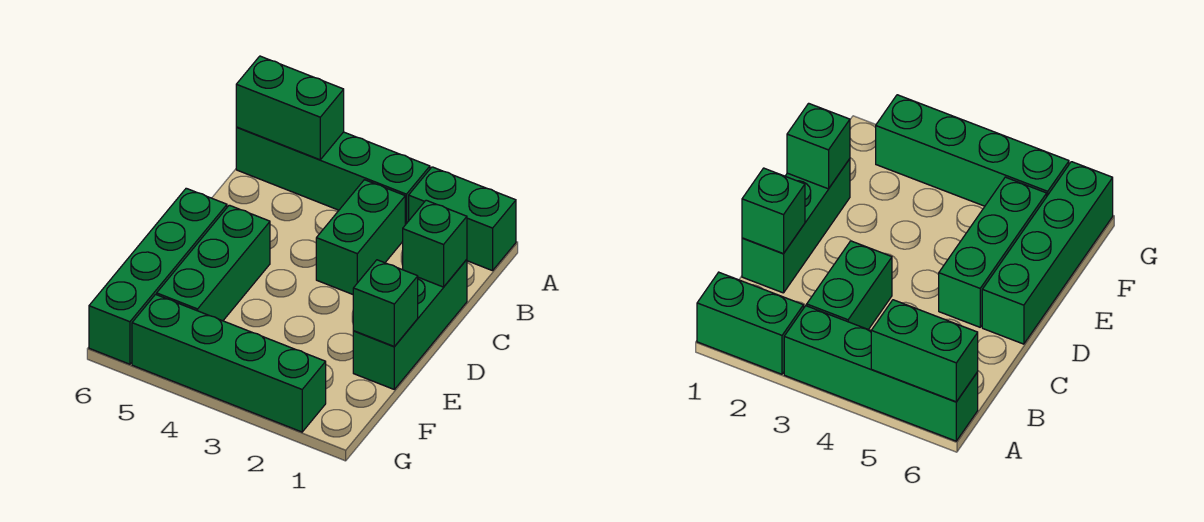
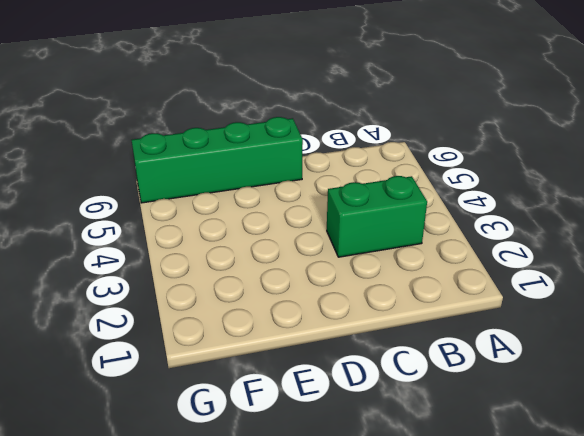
none -> green brick A1:A2 level 1
none -> green brick A3:A6 level 1

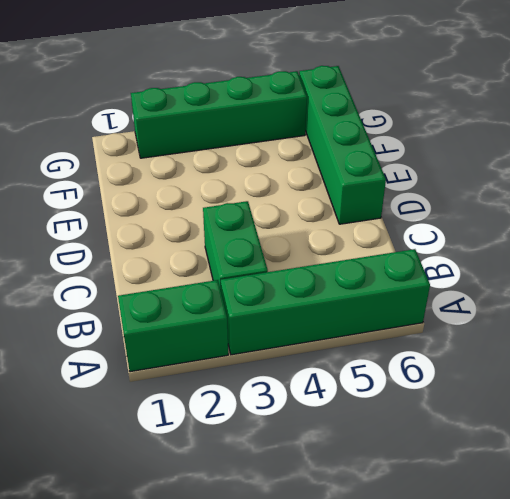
none -> green brick C1:E1 level 1
none -> green brick D5:F5 level 1

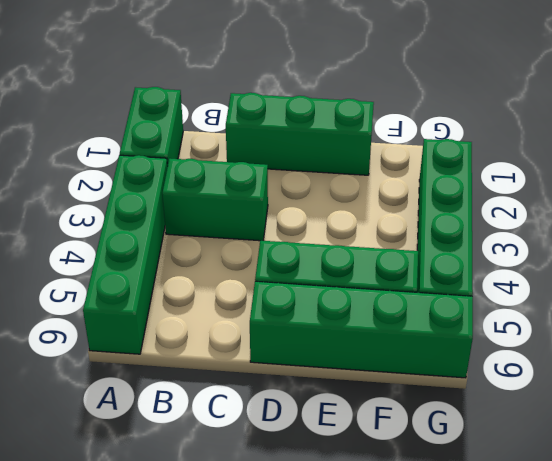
none -> green brick A5:A6 level 2
none -> green brick C1 level 2

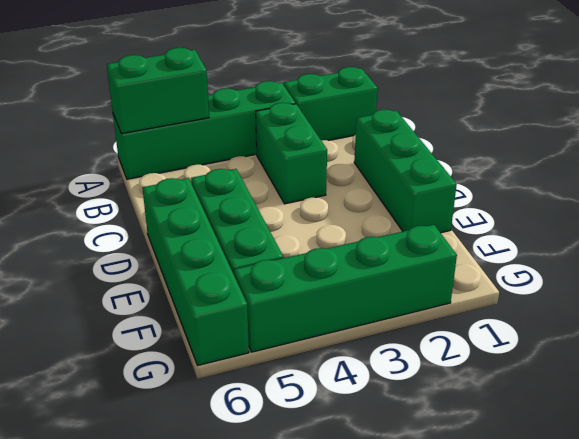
none -> green brick C1 level 2
none -> green brick E1 level 2

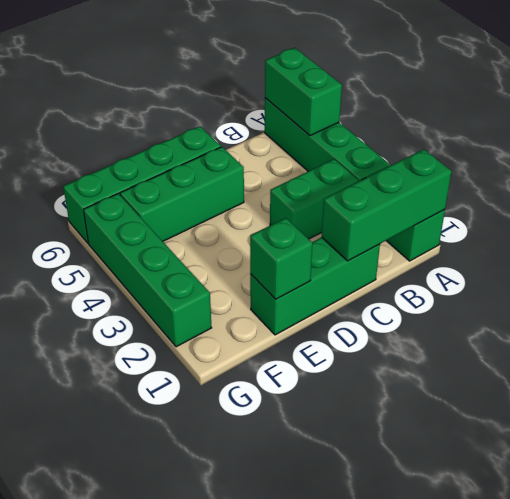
green brick A1:C1 level 2 -> green brick C1 level 2

